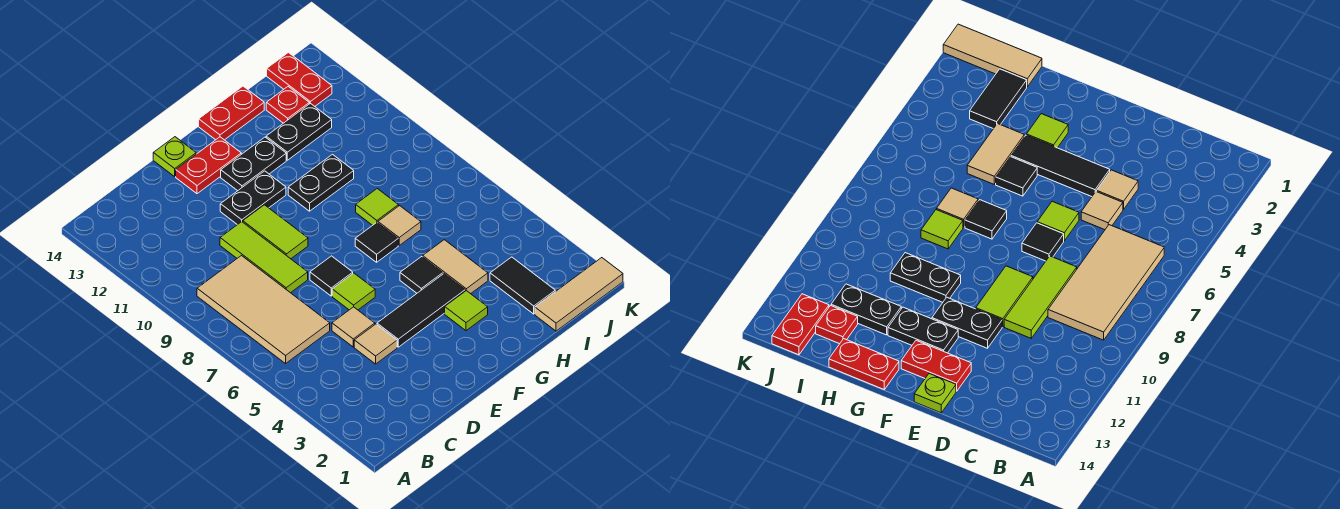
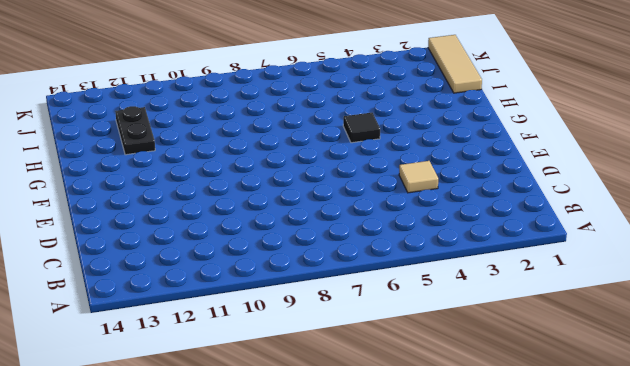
none -> tan tile B6:C9 level 1
none -> tan tile D5 level 1
none -> lime tile D8:D10 level 1

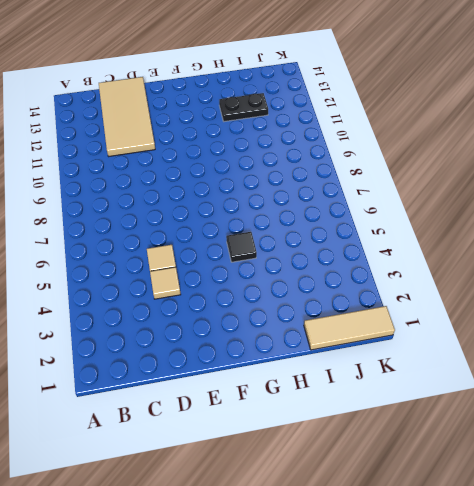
tan tile C11:D14 level 1 -> tan tile B6:C9 level 1
none -> lime tile D8:D10 level 1
none -> black tile E4:G4 level 1
none -> lime tile E6 level 1

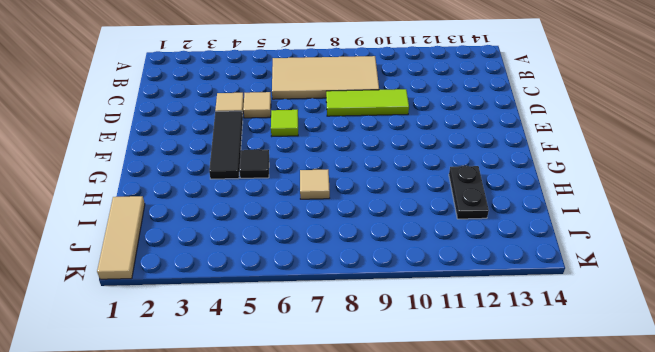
none -> black tile E7 level 1
none -> lime tile E9:E10 level 1
none -> black plate E11:F11 level 1

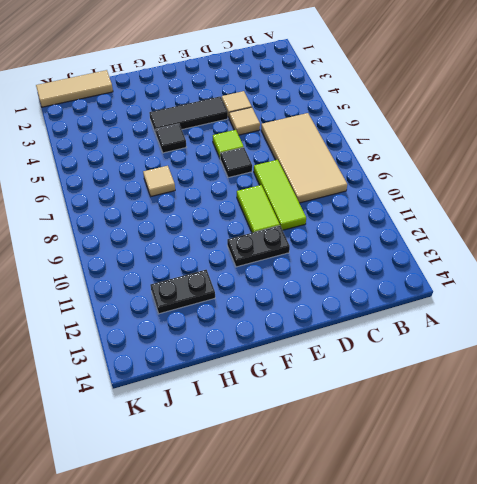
none -> red plate E13:F13 level 1
none -> lime plate E14 level 1
none -> black plate F12:G12 level 1

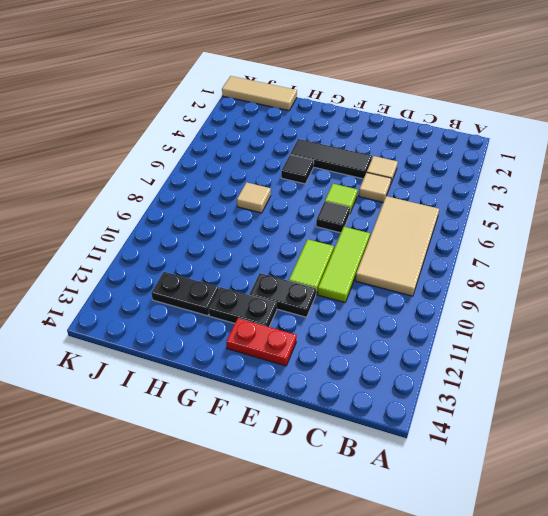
none -> lime plate E14 level 1
none -> lime tile G3 level 1
none -> black tile G7 level 1

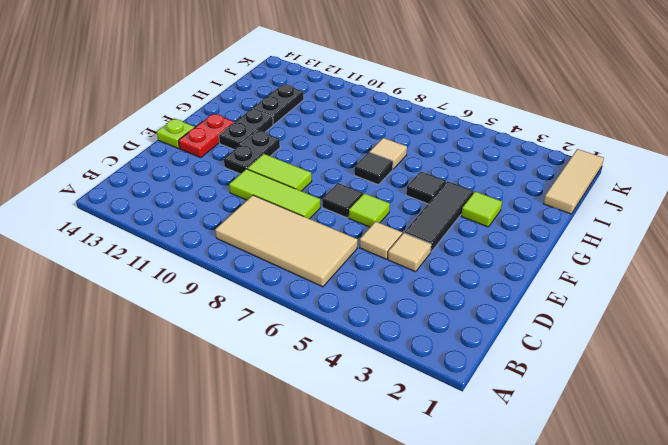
none -> black plate G10:H10 level 1
none -> red plate G14:H14 level 1
none -> tan tile H4:H5 level 1

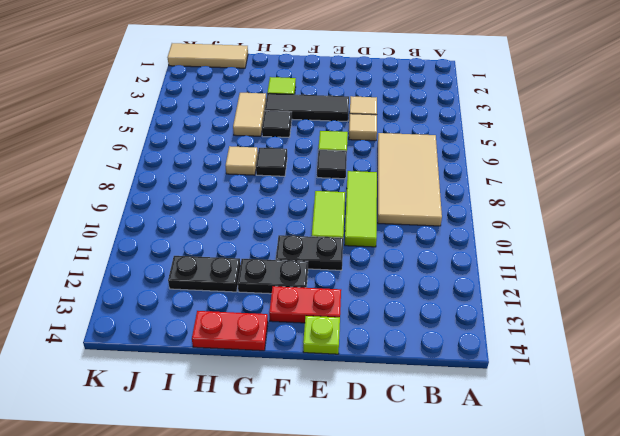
none -> black plate G10:H10 level 1
none -> lime tile H8 level 1
none -> black tile I2:I3 level 1

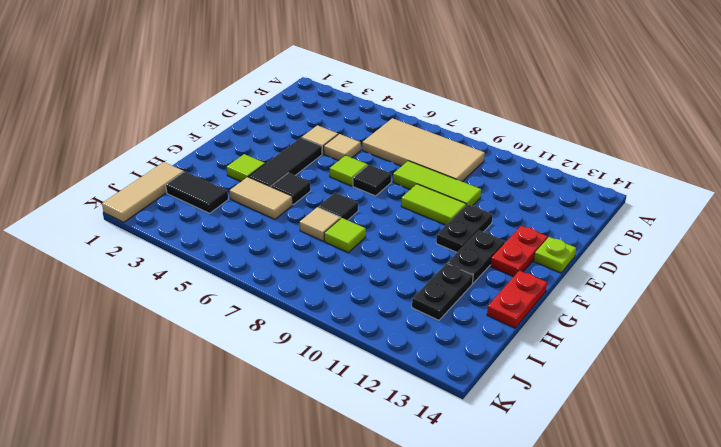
none -> black plate G10:H10 level 1
none -> red plate I13 level 1
none -> red plate J13:J14 level 1

